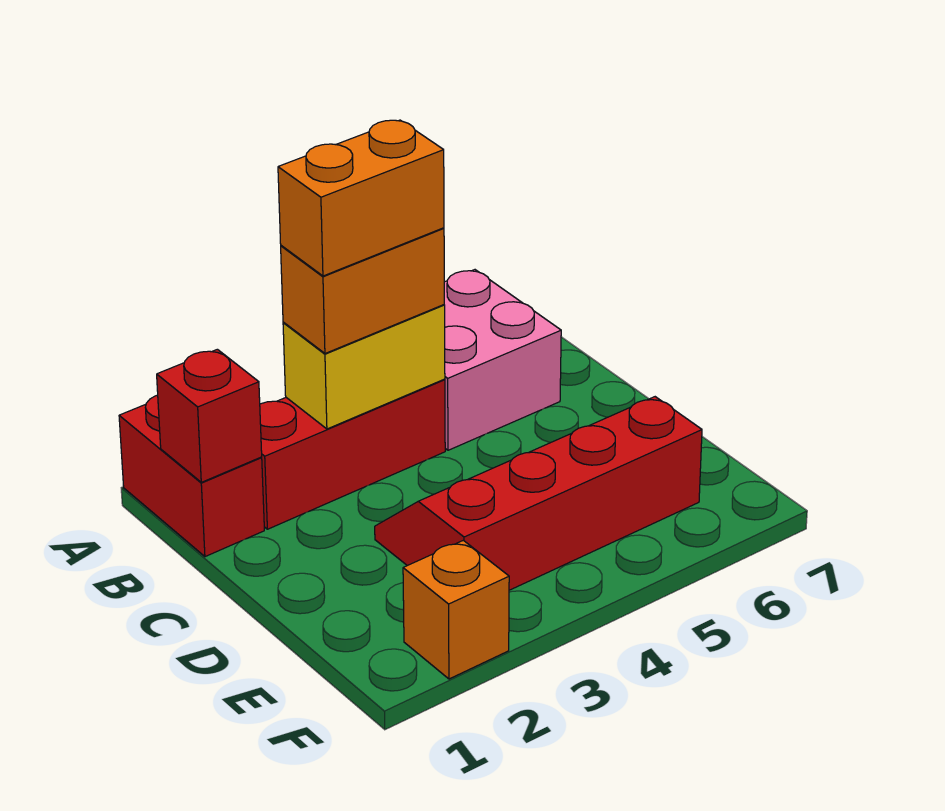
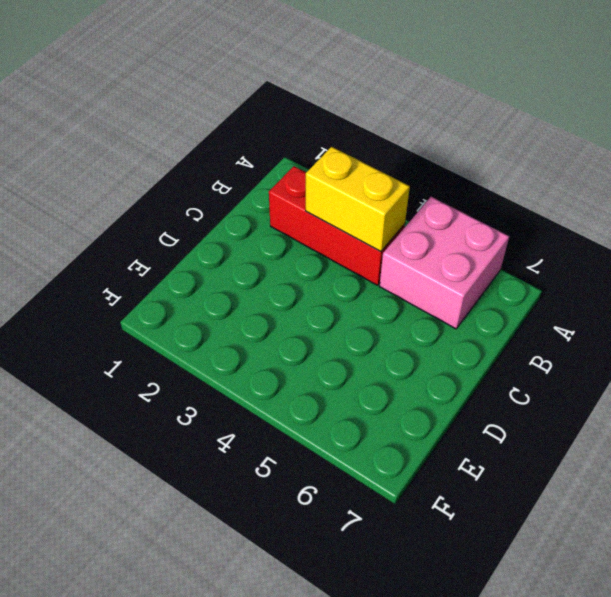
none -> red brick A1:B1 level 1
none -> red slope D3:E6 level 1 top E

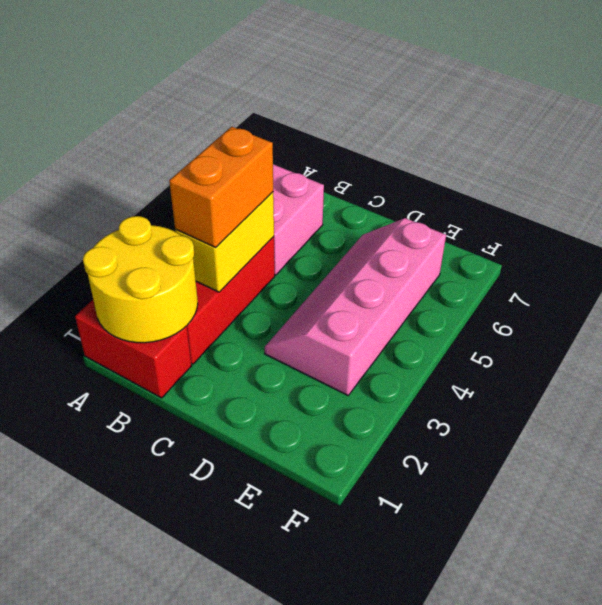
yellow round brick A1:B2 level 2 -> red brick B1 level 2
pink slope D3:E6 level 1 top E -> red slope D3:E6 level 1 top E
none -> orange brick F2 level 1
none -> orange brick B3:B4 level 4

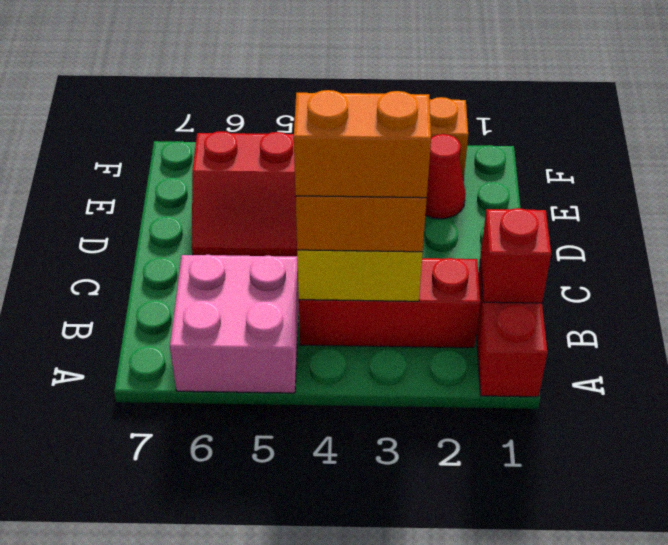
red cone E2 level 1 -> none

